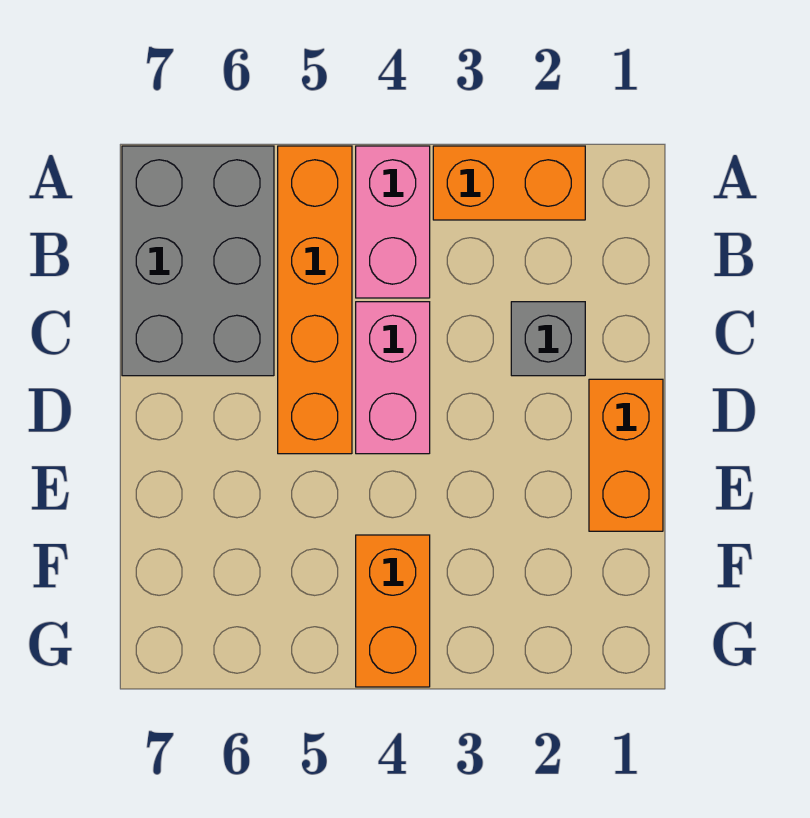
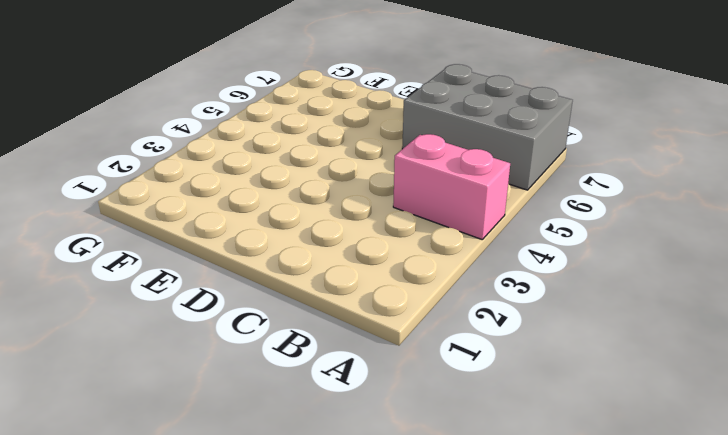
none -> orange brick A2:A3 level 1
none -> orange brick A5:D5 level 1

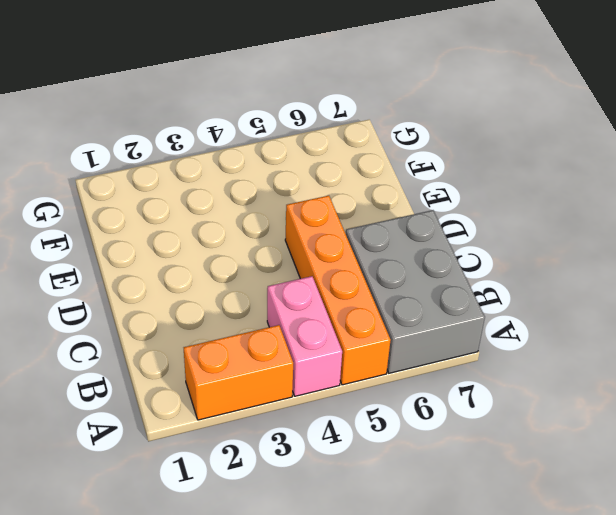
none -> grey brick C2 level 1
none -> pink brick C4:D4 level 1

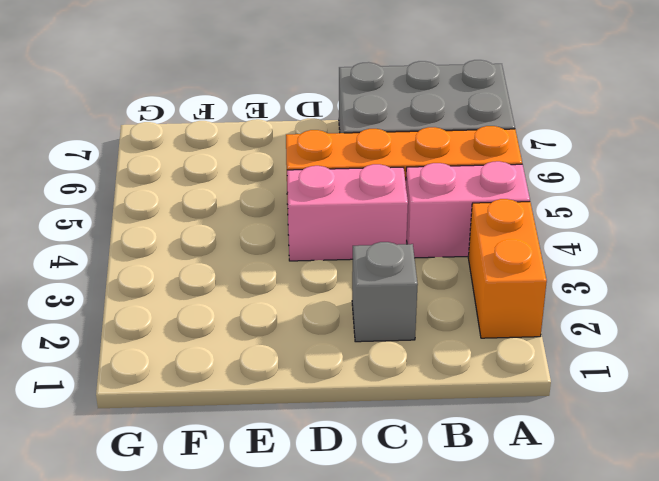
none -> orange brick D1:E1 level 1
none -> orange brick F4:G4 level 1

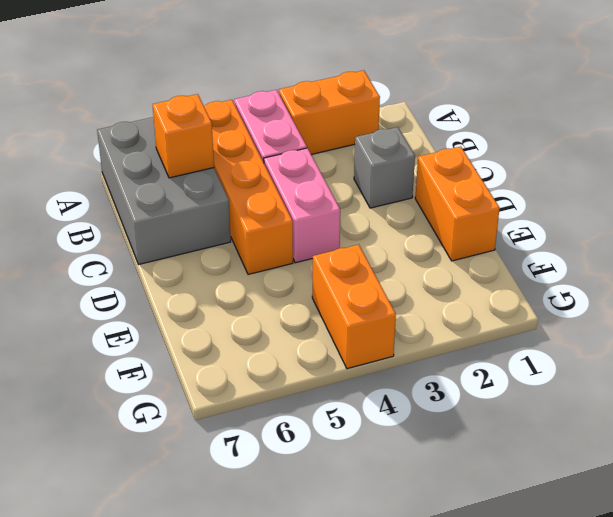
orange brick B6 level 2 -> none

